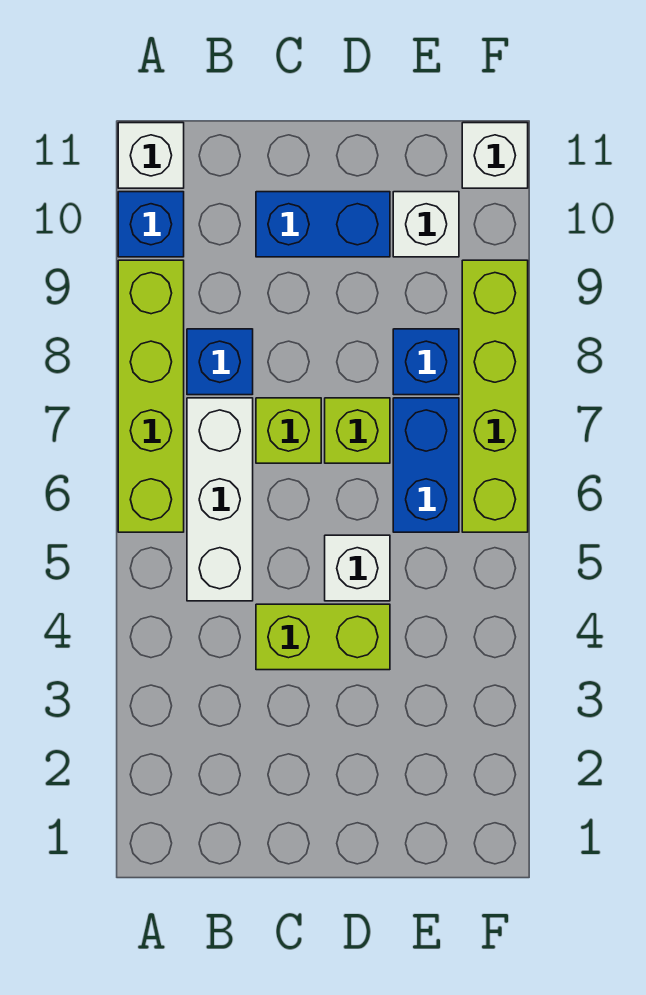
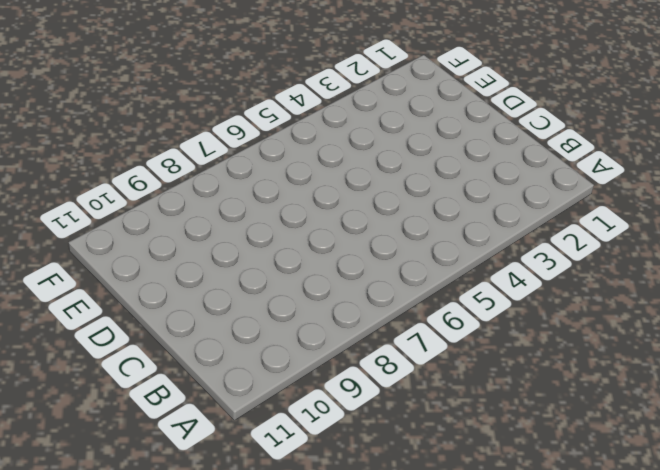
none -> lime brick A6:A9 level 1
none -> blue brick A10 level 1
none -> white brick A11 level 1

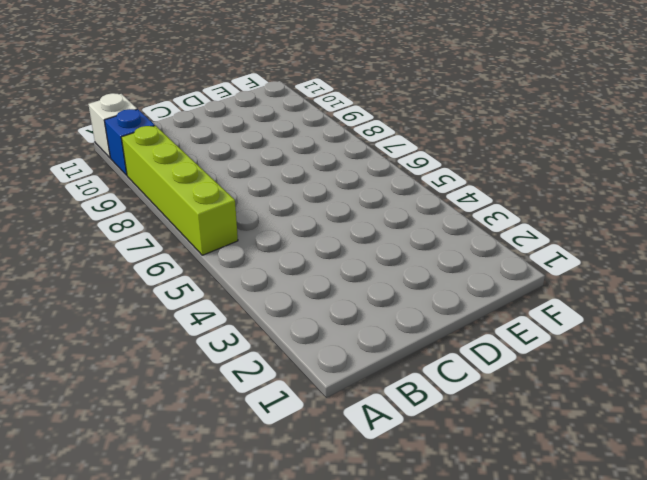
none -> white brick B5:B7 level 1
none -> blue brick B8 level 1
none -> lime brick C4:D4 level 1

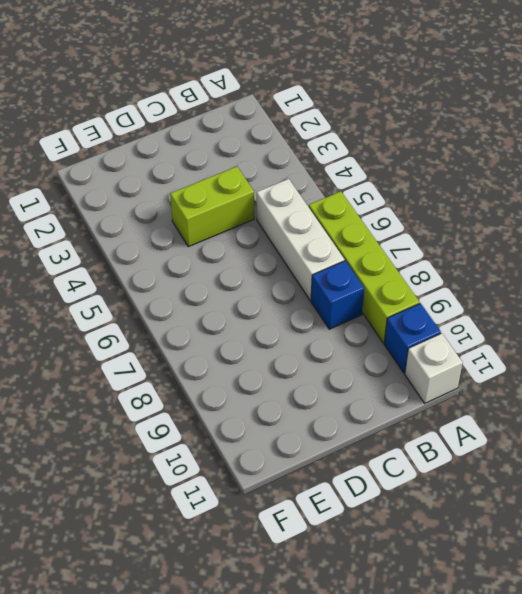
none -> lime brick C7 level 1
none -> blue brick C10:D10 level 1
none -> white brick D5 level 1

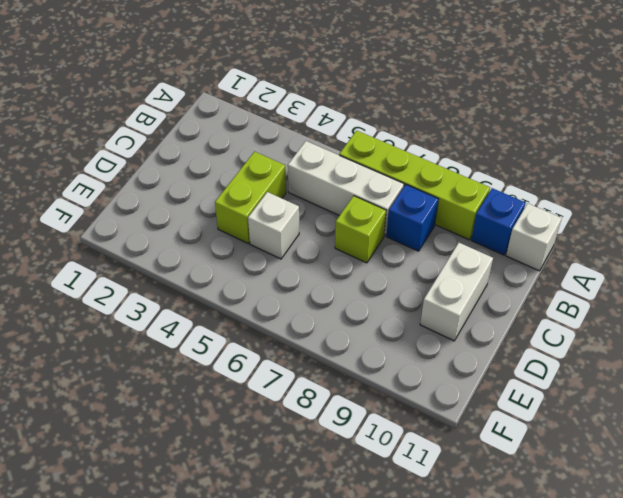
white brick C10:D10 level 1 -> blue brick C10:D10 level 1
none -> lime brick D7 level 1
none -> blue brick E6:E7 level 1
none -> blue brick E8 level 1

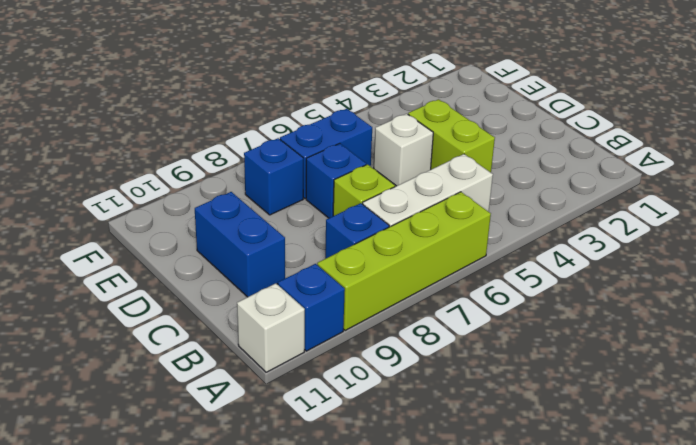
blue brick D7 level 1 -> lime brick D7 level 1
none -> white brick E10 level 1
none -> lime brick F6:F9 level 1
none -> white brick F11 level 1

